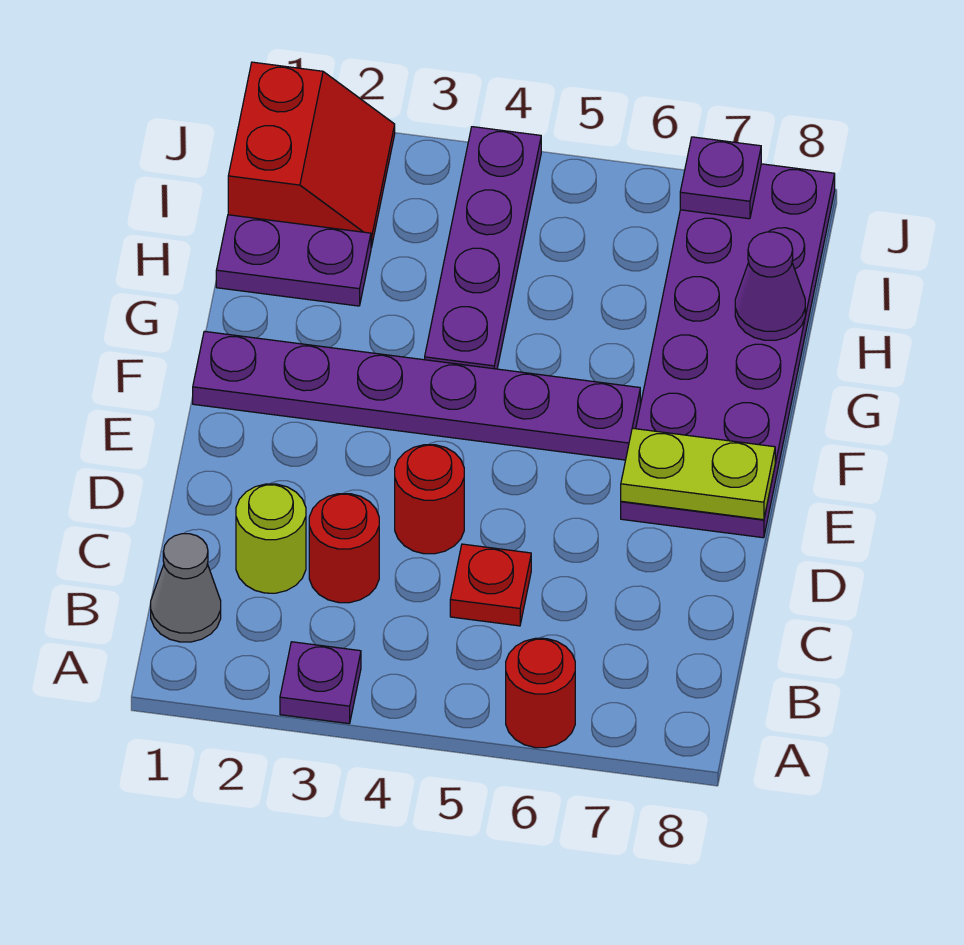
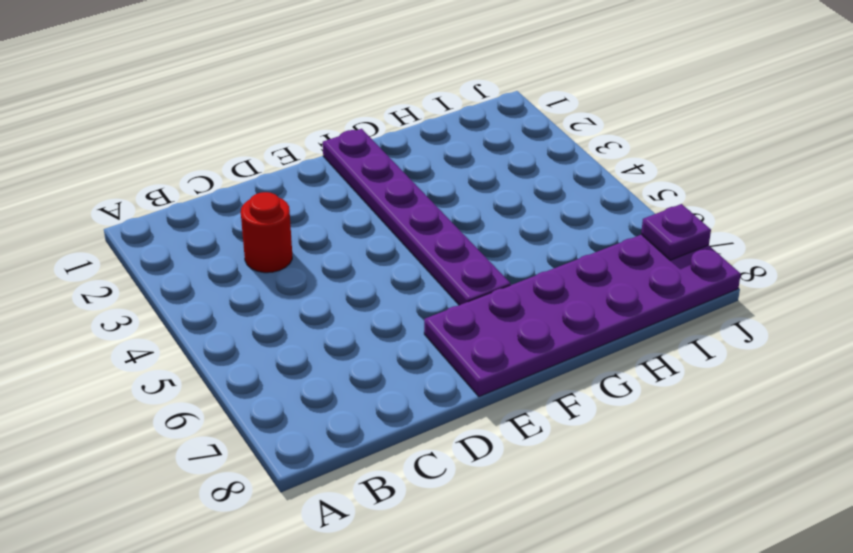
none -> purple plate A3 level 1
none -> red round brick A6 level 1
none -> grey cone B1 level 1

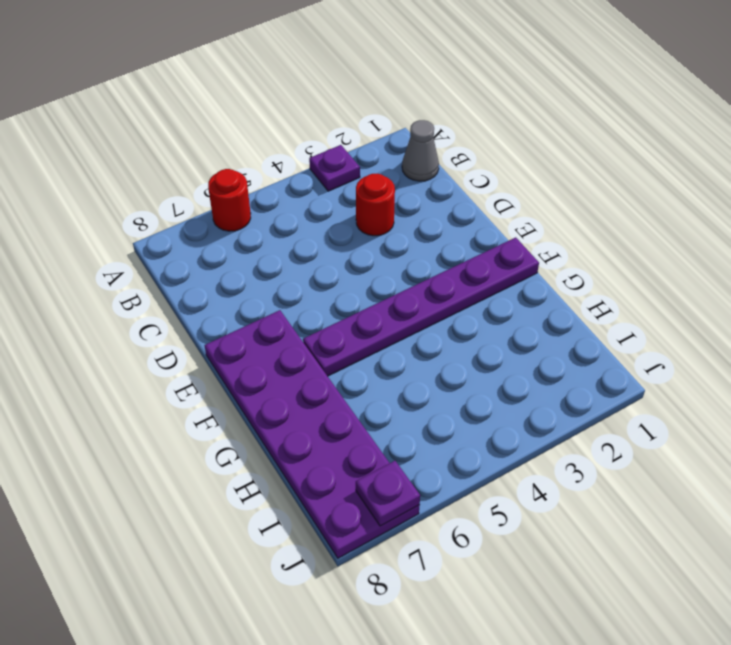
none -> lime round brick C2 level 1
none -> red plate C5 level 1
none -> red round brick D4 level 1

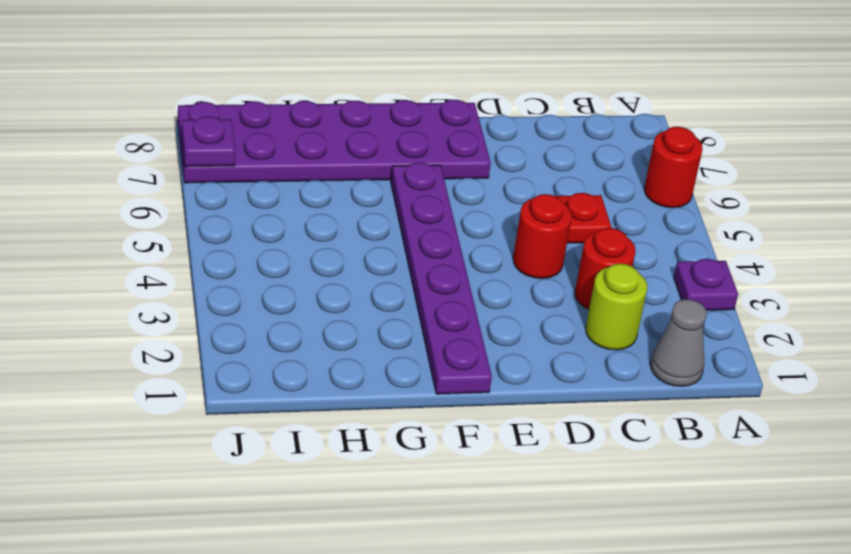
none -> purple plate G4:J4 level 1
none -> purple plate H1:H2 level 1
none -> red slope I1:J2 level 1 top 1

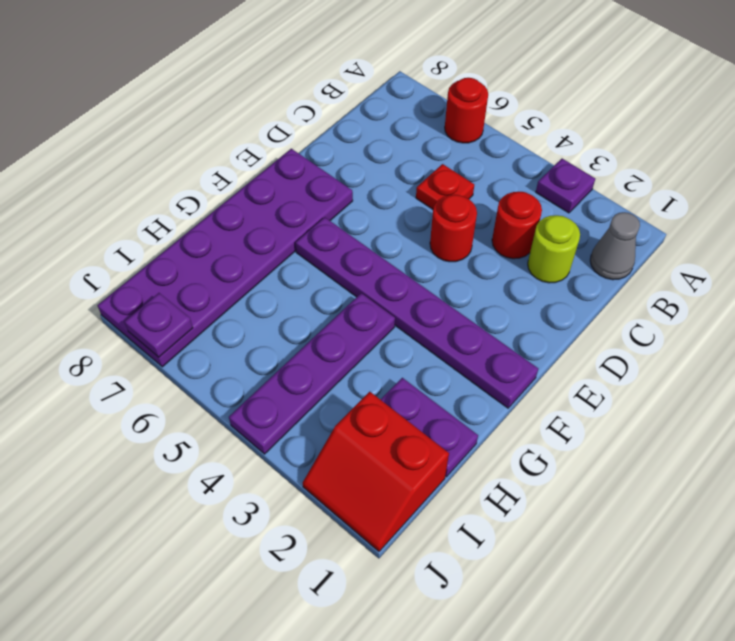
red slope I1:J2 level 1 top I -> red slope I1:J2 level 1 top 1
none -> lime plate E7:E8 level 2
none -> purple cone H8 level 2

